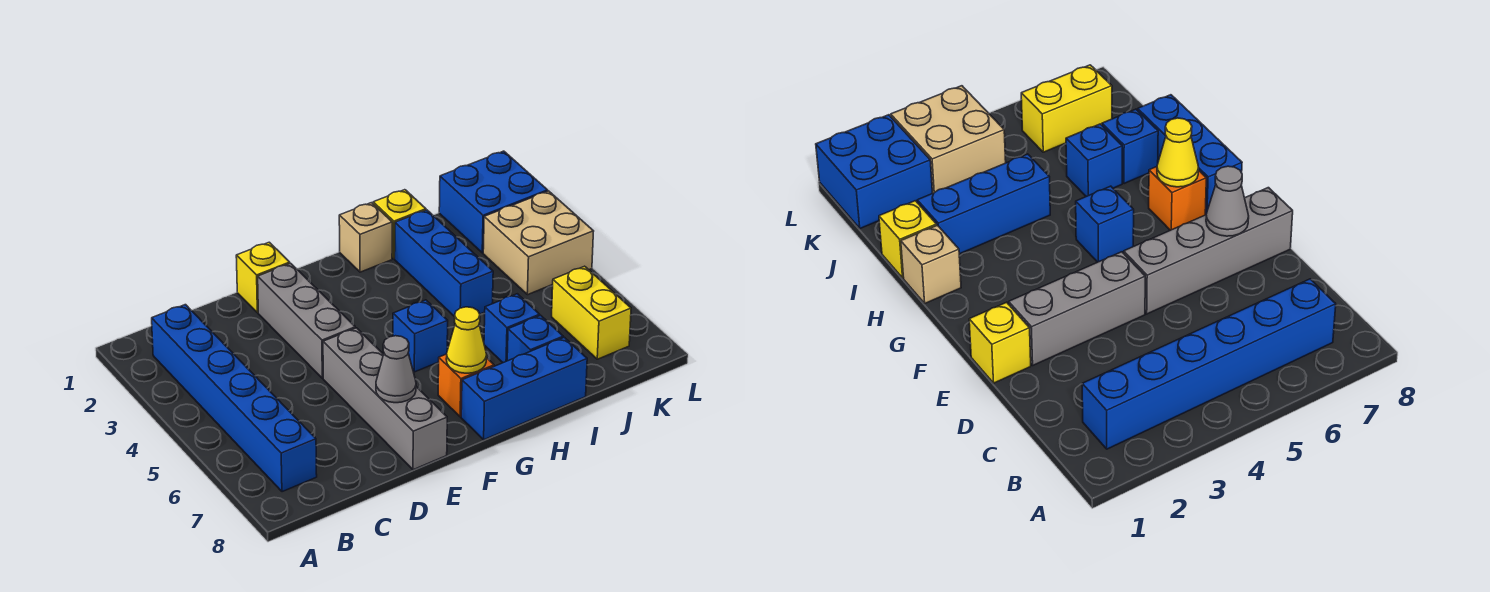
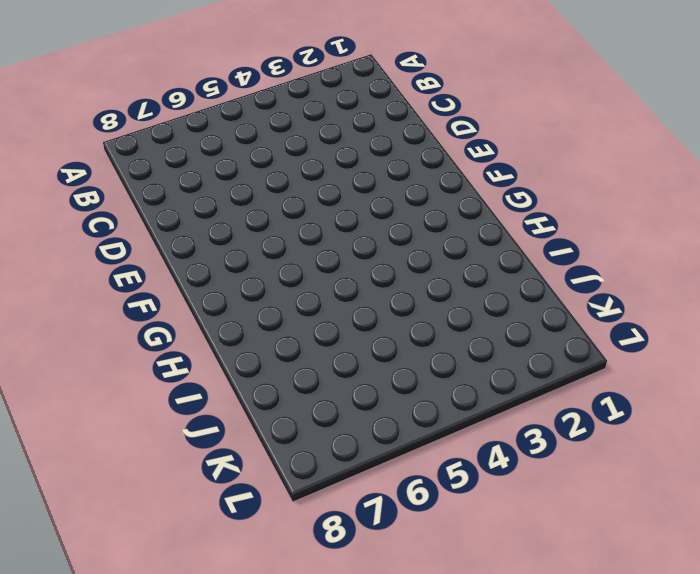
none -> blue brick B2:B7 level 1
none -> yellow brick E1 level 1
none -> grey brick E2:E4 level 1

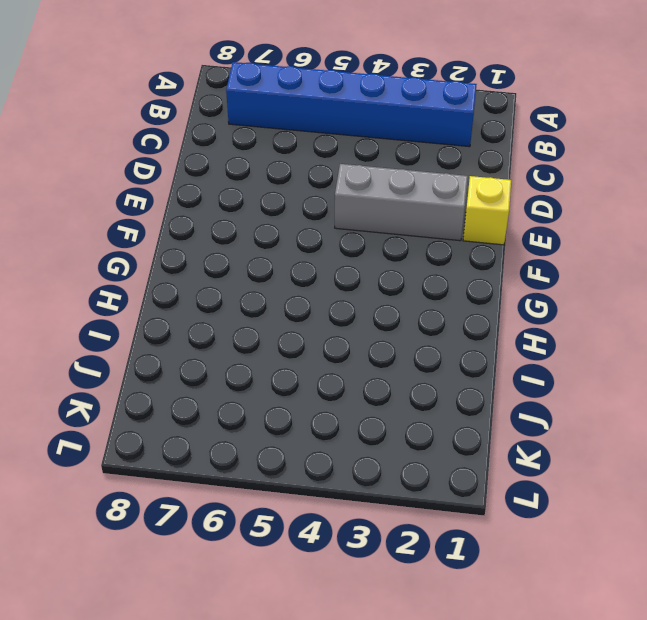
none -> grey brick E5:E8 level 1
none -> blue brick G5 level 1
none -> orange brick G7 level 1

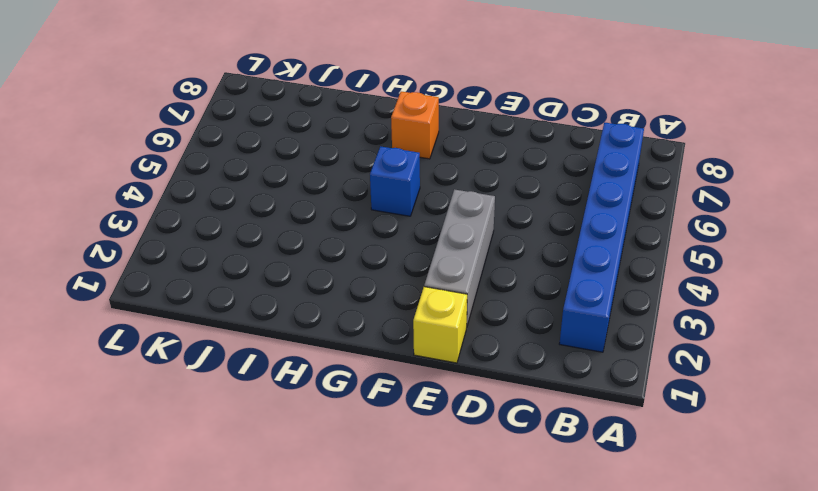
none -> grey brick E5:E8 level 1
none -> blue brick G8:I8 level 1
none -> tan brick H1 level 1

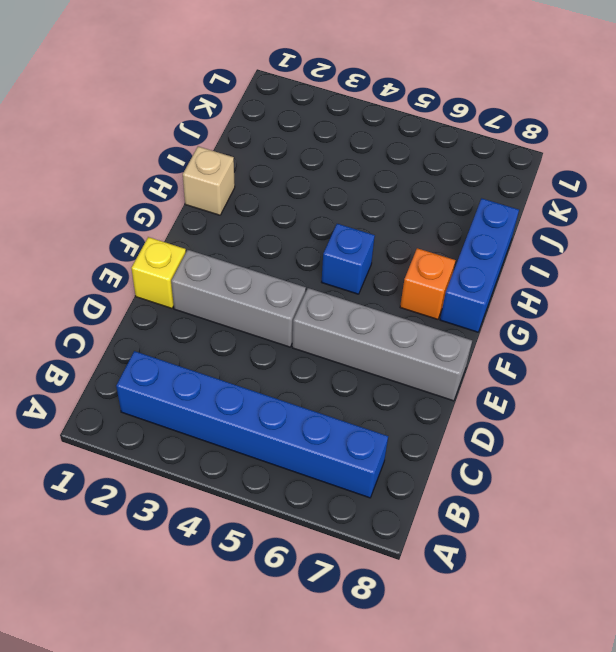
none -> yellow brick I1 level 1
none -> blue brick I2:I4 level 1
none -> blue brick I6 level 1

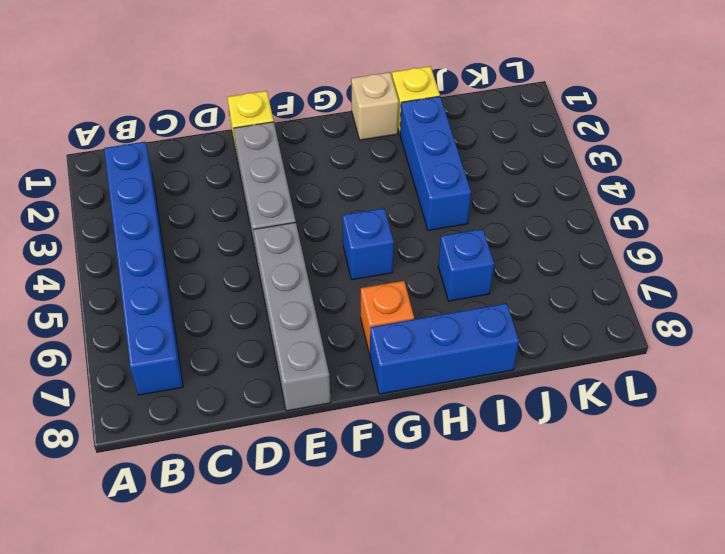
none -> blue brick I7 level 1
none -> blue brick K1:L2 level 1
none -> tan brick K3:L4 level 1

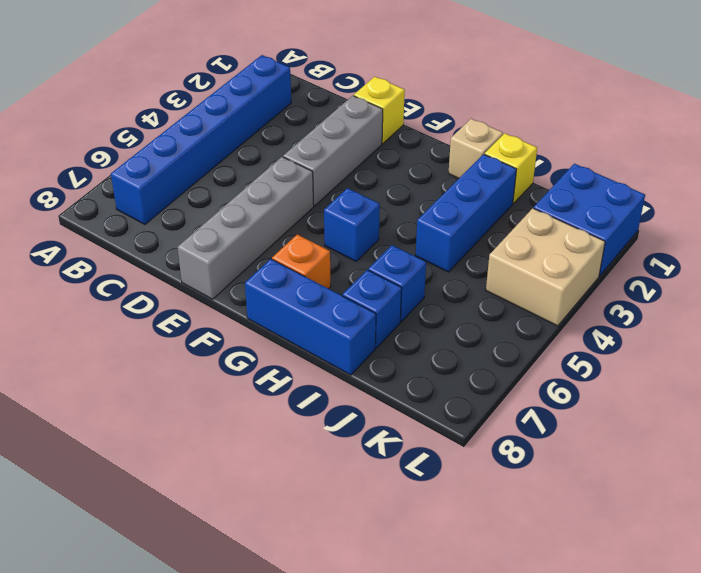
none -> yellow brick K6:K7 level 1
none -> grey cone E7 level 2
none -> yellow cone G7 level 2

